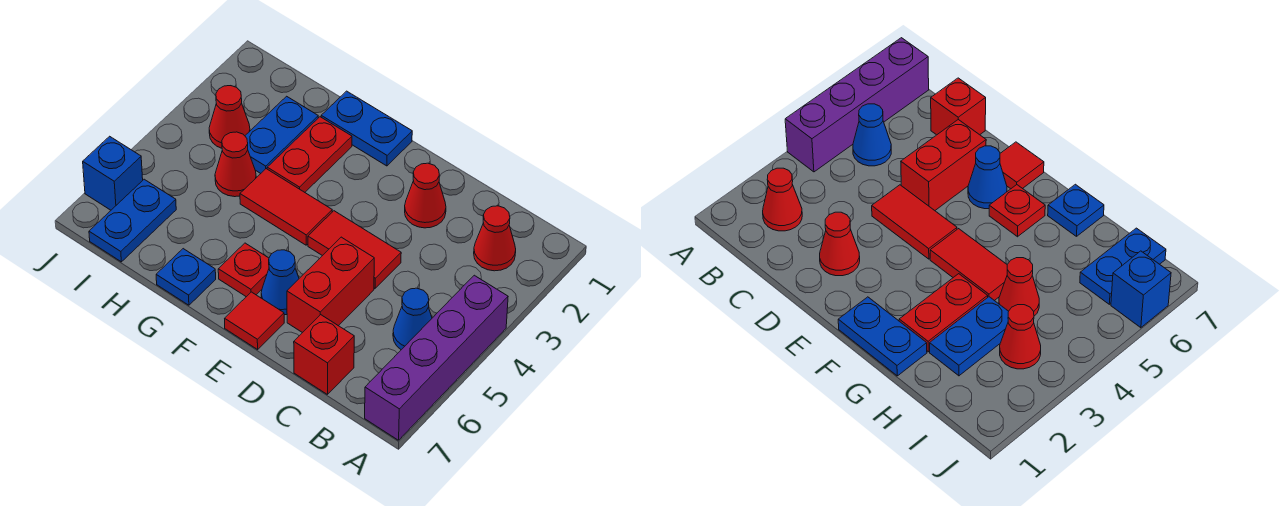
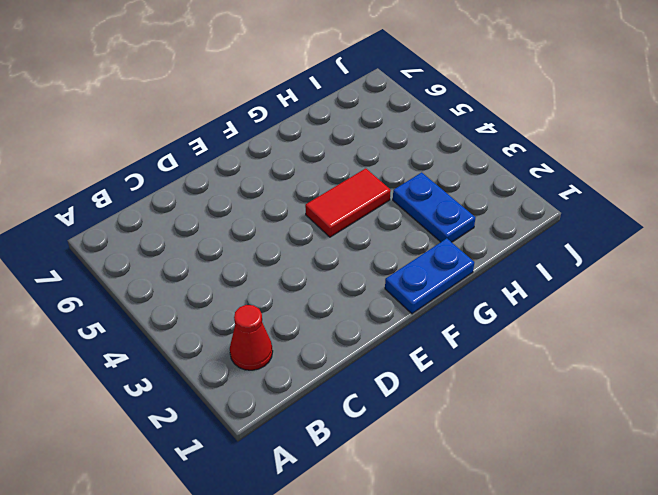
none -> purple brick A4:A7 level 1
none -> blue cone B5 level 1
none -> red brick C7 level 1

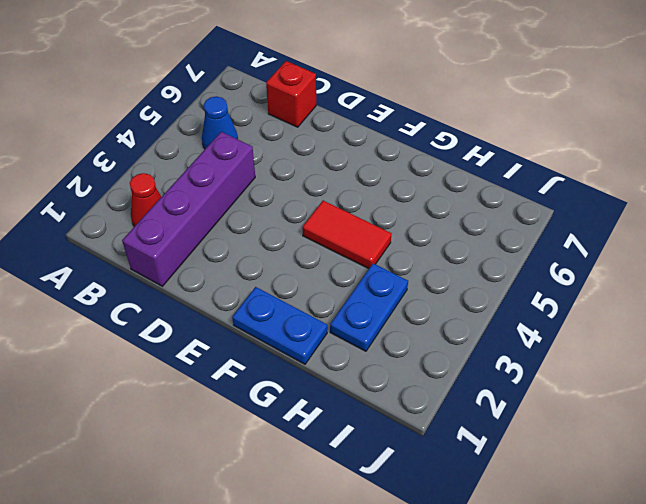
purple brick C1:C4 level 1 -> purple brick A4:A7 level 1
none -> red cone D2 level 1
none -> red tile D4:E4 level 1
none -> red brick D5:D6 level 1

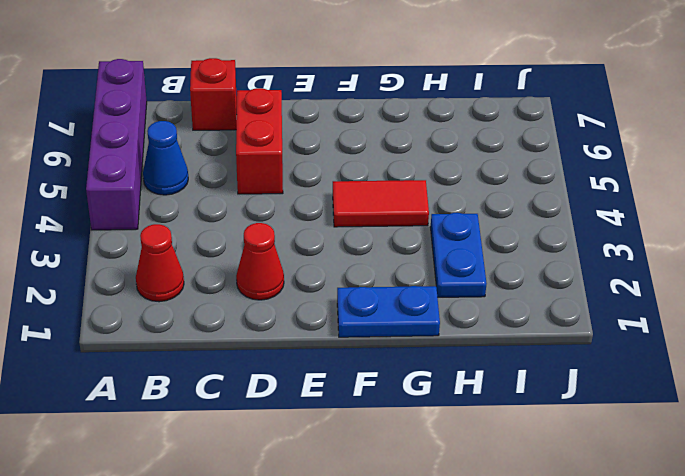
none -> red tile D4:E4 level 1
none -> blue cone E6 level 1
none -> red tile E7 level 1

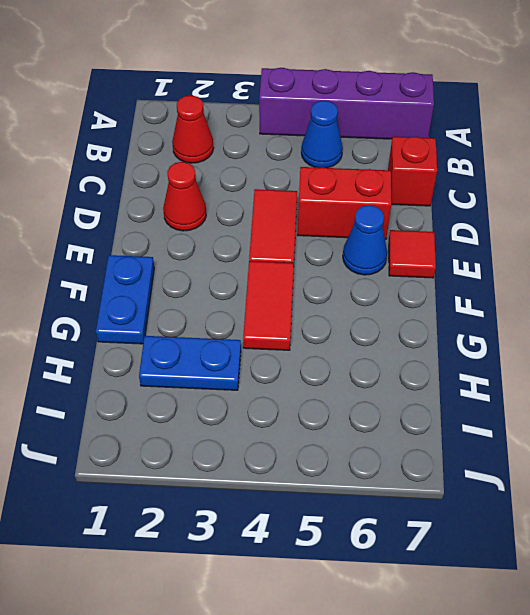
none -> red plate F6 level 1
none -> red plate G2:G3 level 1
none -> blue plate G7 level 1

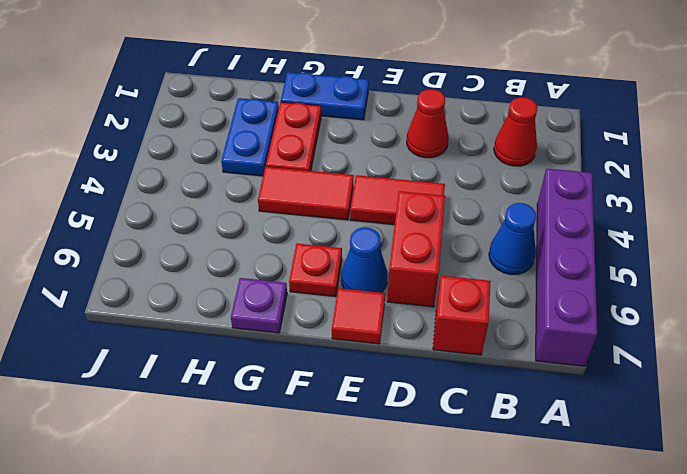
purple plate G7 level 1 -> blue plate G7 level 1
none -> red cone H4 level 1
none -> red cone I3 level 1
none -> blue plate I6:I7 level 1

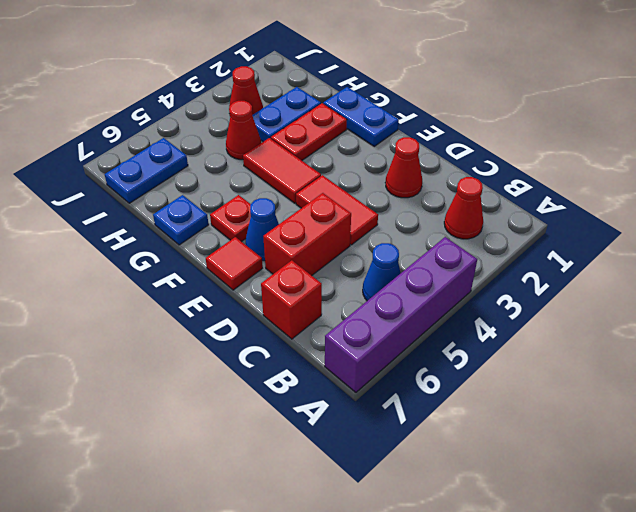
none -> blue brick J6 level 1

